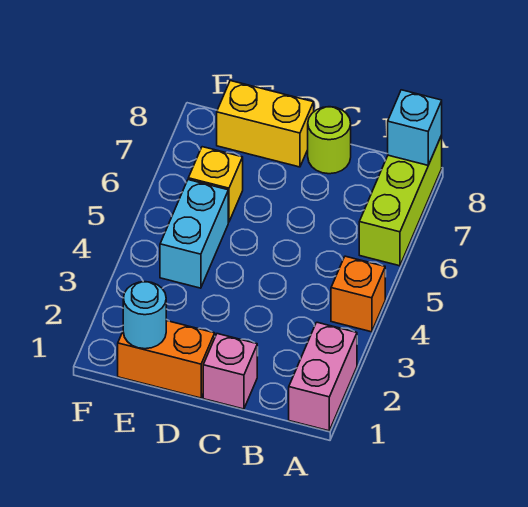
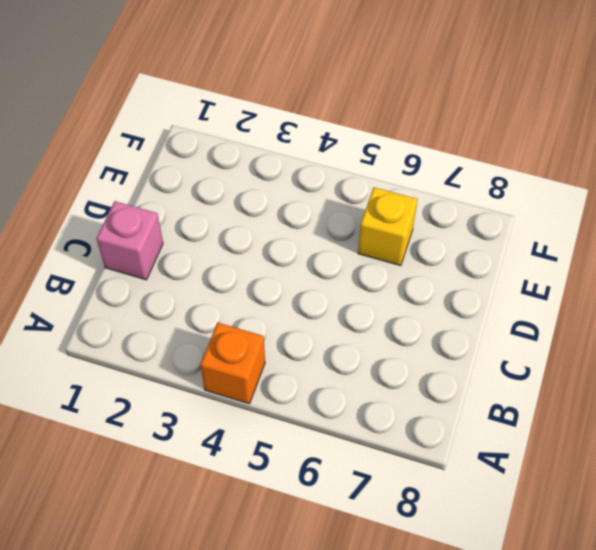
none -> pink brick A1:A2 level 1
none -> lime brick A6:A8 level 1

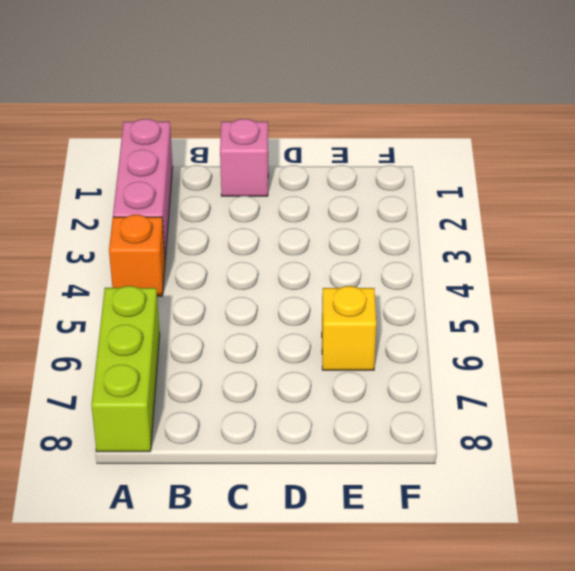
pink brick A1:A3 level 1 -> pink brick A1:A2 level 1
none -> lime round brick C8 level 1
none -> orange brick D1:E1 level 1

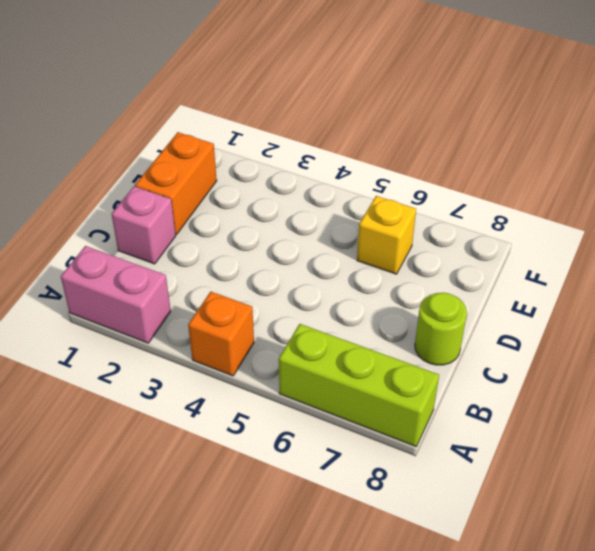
none -> yellow brick D8:E8 level 1
none -> cyan brick E4:E5 level 1

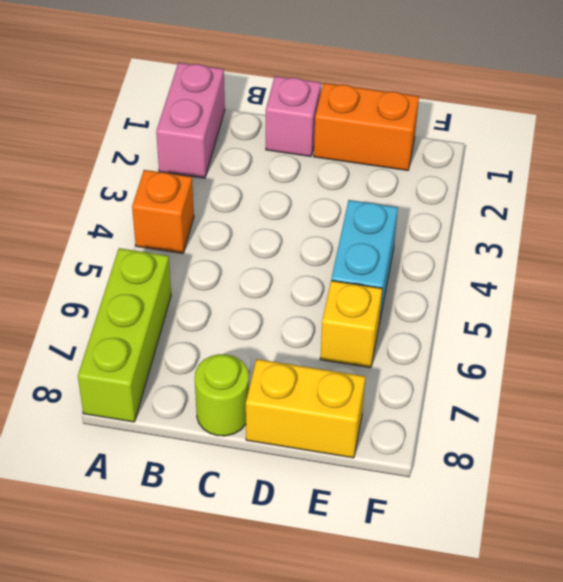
none -> cyan brick A8 level 2
none -> cyan round brick E1 level 2

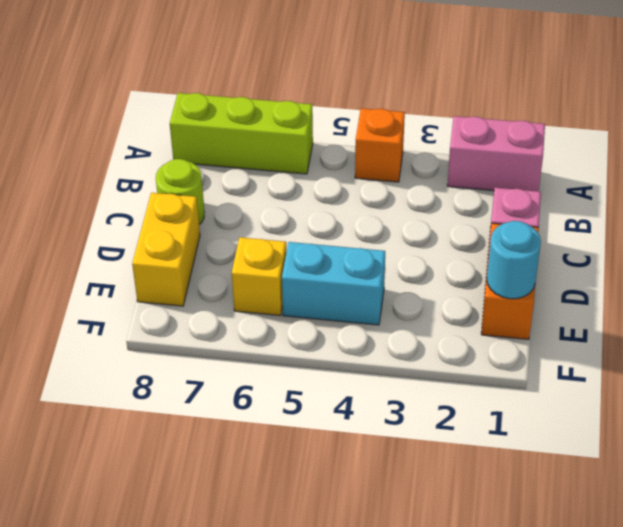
none -> cyan brick A8 level 2

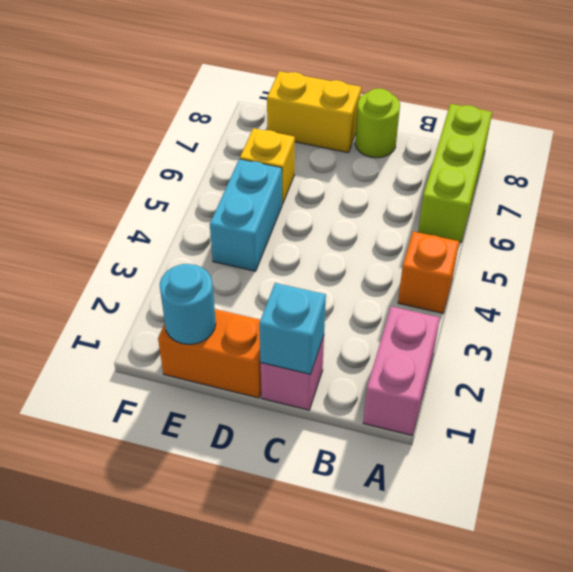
cyan brick C1 level 2 -> cyan brick A8 level 2

